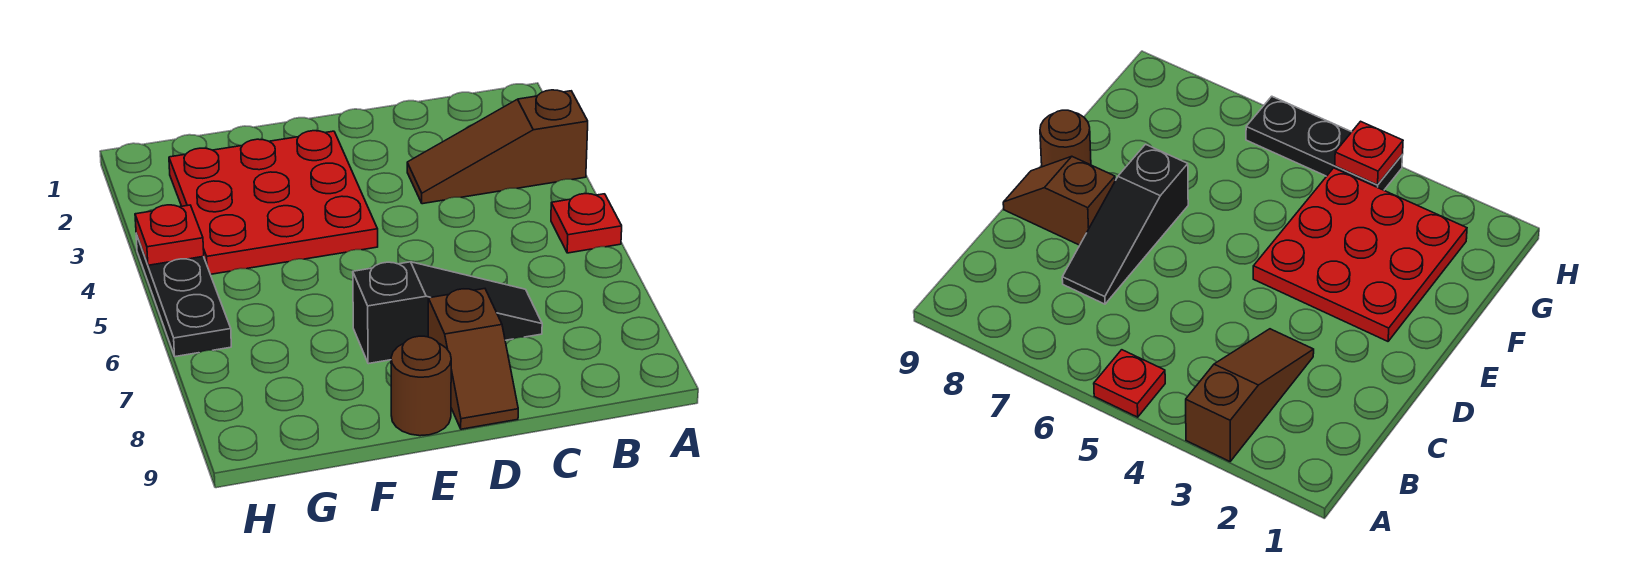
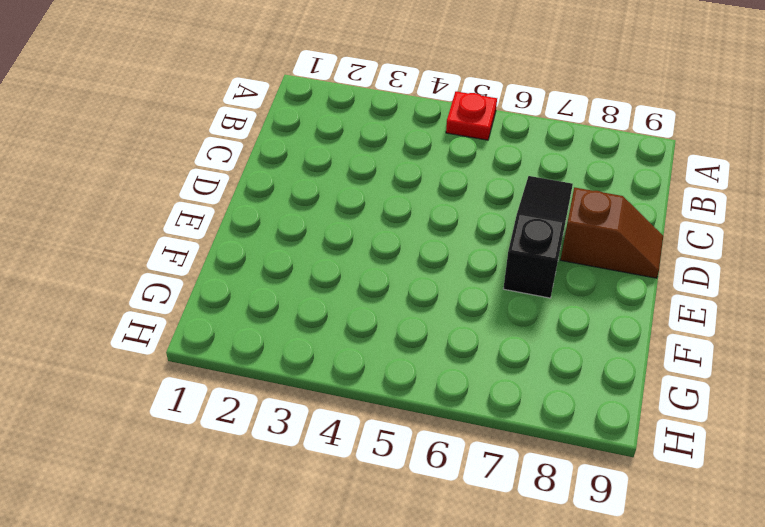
none -> brown slope A3:C3 level 1 top A
none -> red plate E2:G4 level 1

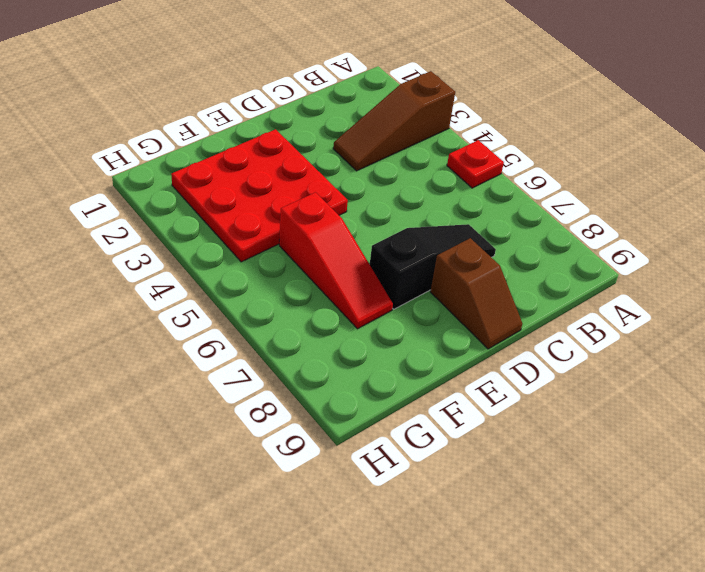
red slope F5:F7 level 1 top 5 -> none
none -> brown round brick E9 level 1
none -> black plate H4:H6 level 1

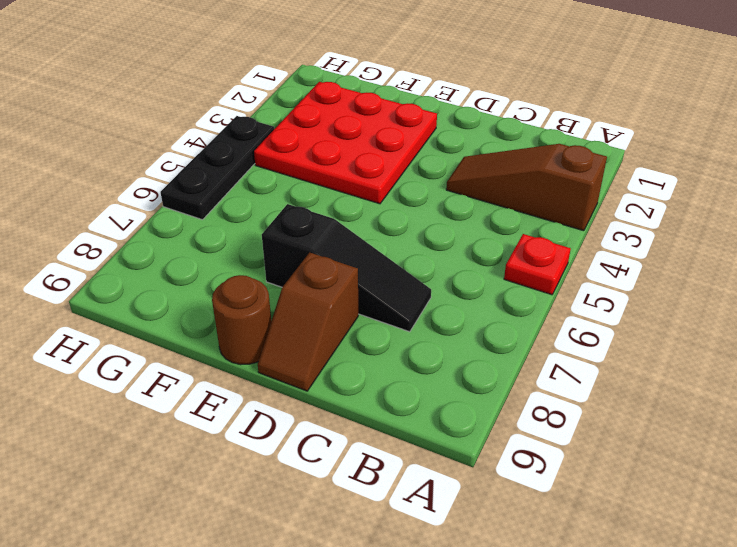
none -> red plate H4 level 2

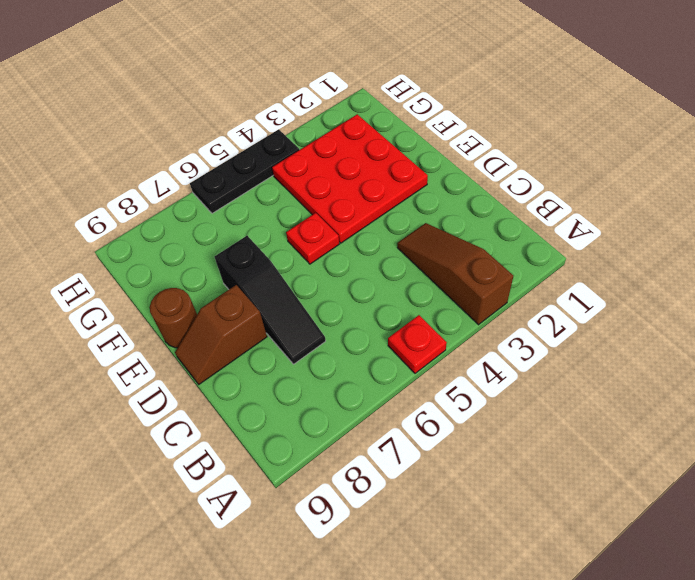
red plate E5 level 1 -> red plate H4 level 2

